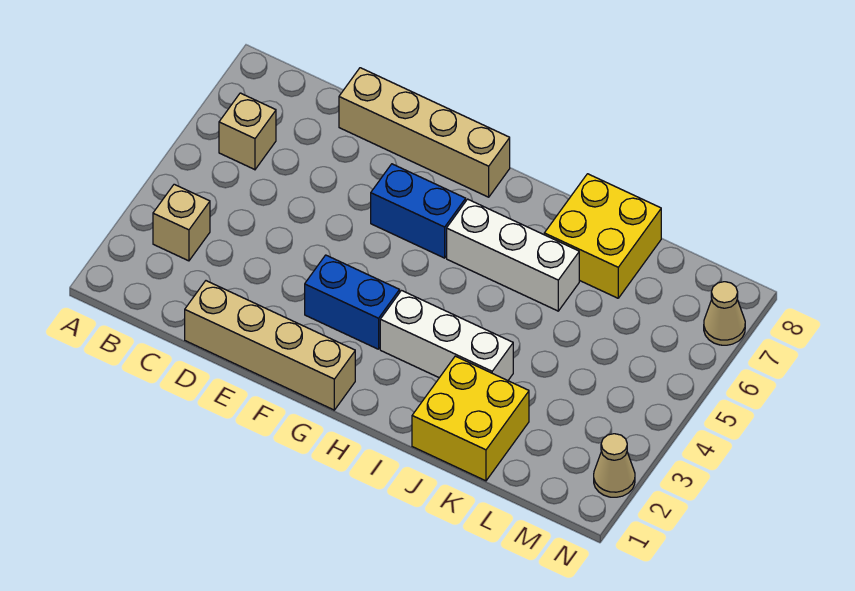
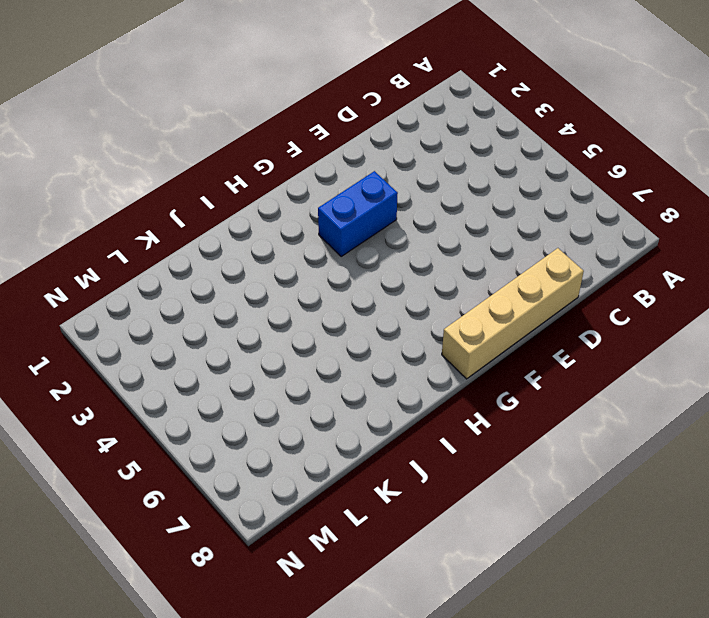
none -> tan brick B3 level 1
none -> tan brick B6 level 1
none -> tan brick D1:G1 level 1

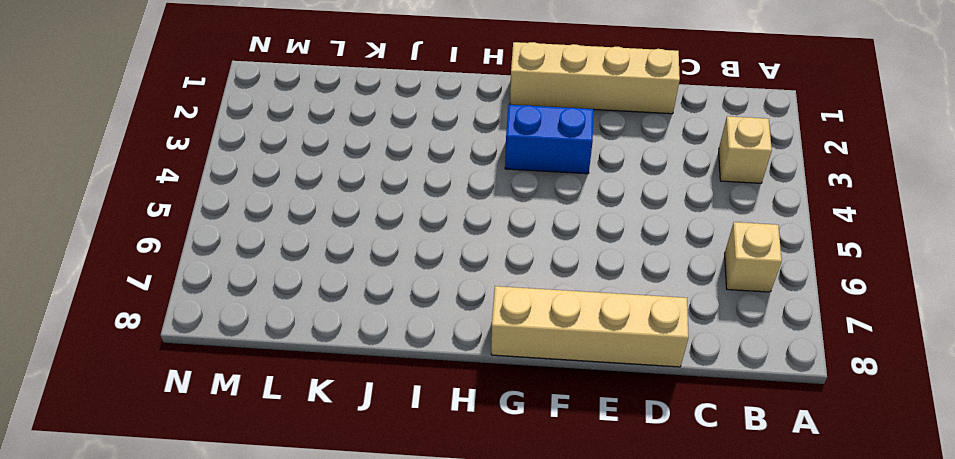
none -> blue brick F6:G6 level 1
none -> white brick H3:J3 level 1
none -> white brick H6:J6 level 1

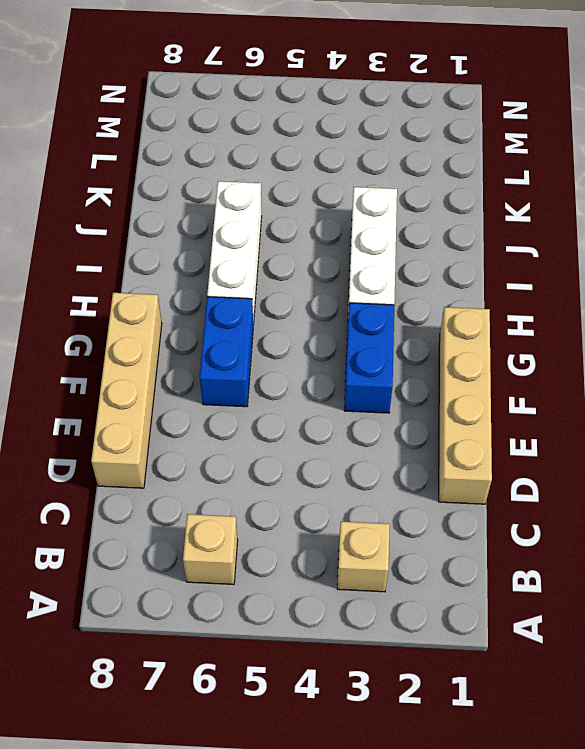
none -> yellow brick J1:K2 level 1
none -> yellow brick J7:K8 level 1
none -> tan cone N2 level 1

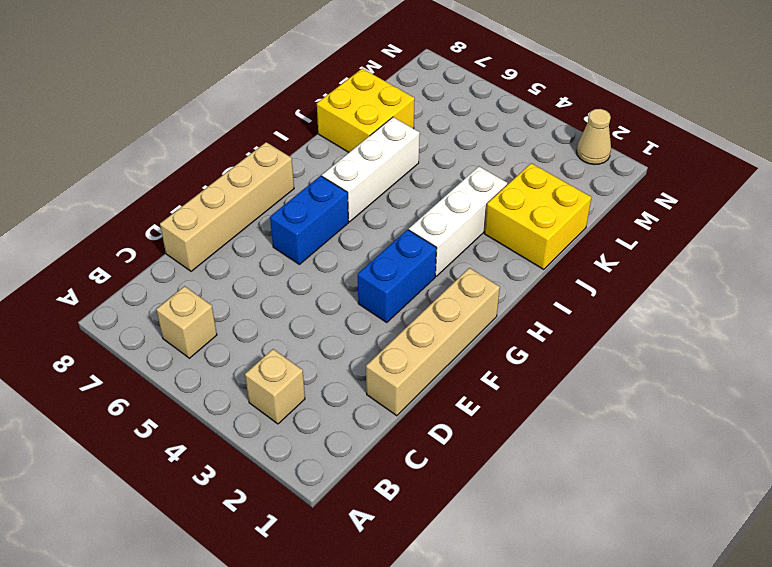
none -> tan cone N7 level 1

